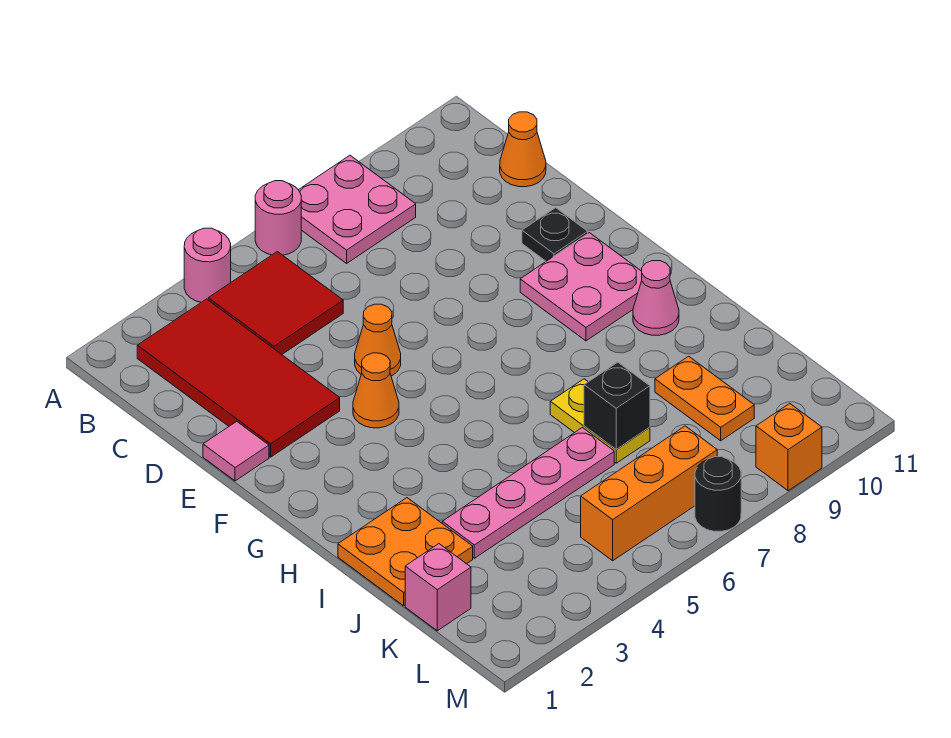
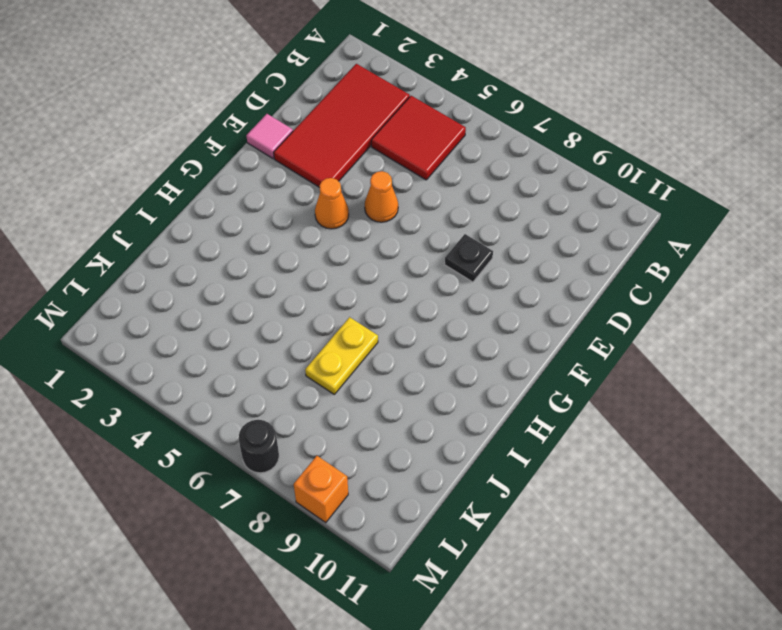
black plate E8 level 1 -> black plate E10 level 1
none -> pink round brick A4 level 1
none -> pink round brick A6 level 1
none -> pink plate A7:B8 level 1

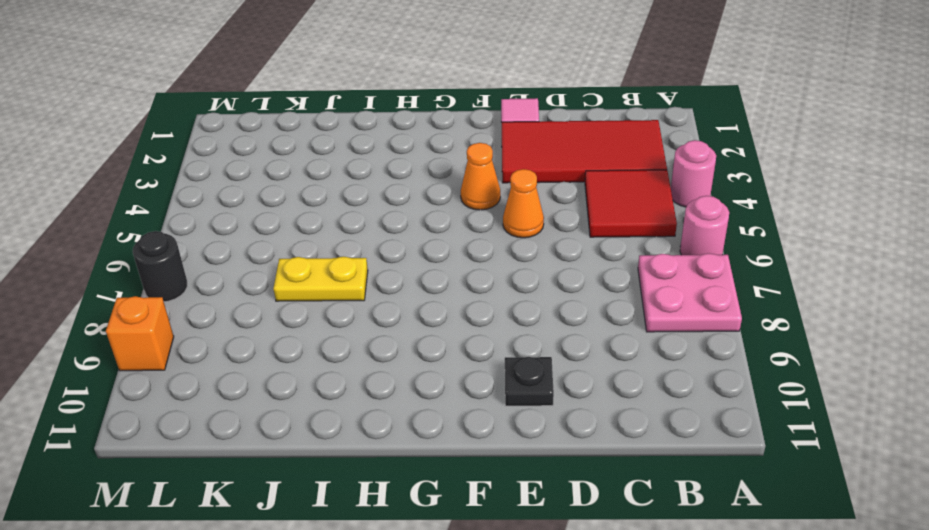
none -> orange cone C11 level 1
none -> pink plate F9:G10 level 1
none -> pink cone H10 level 1

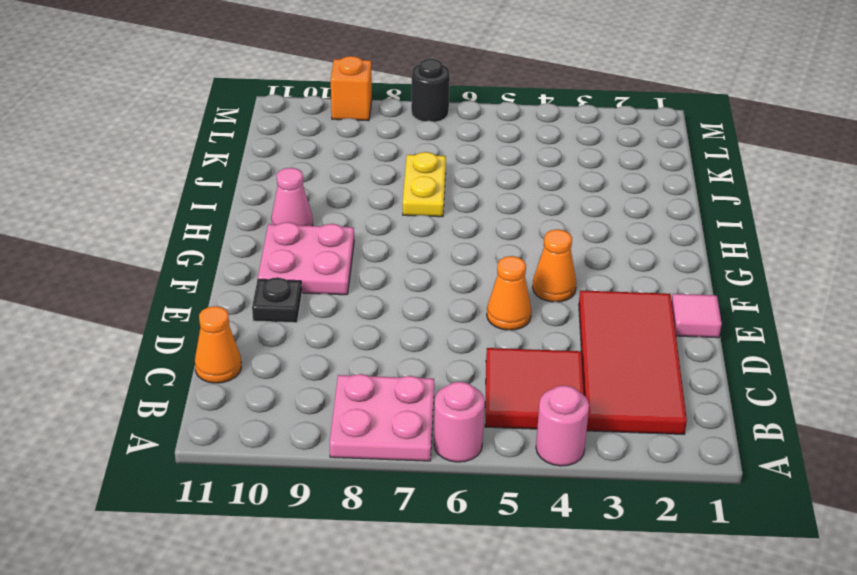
none -> orange plate I1:J2 level 1
none -> pink plate J3:J6 level 1
none -> orange plate J9:K9 level 1

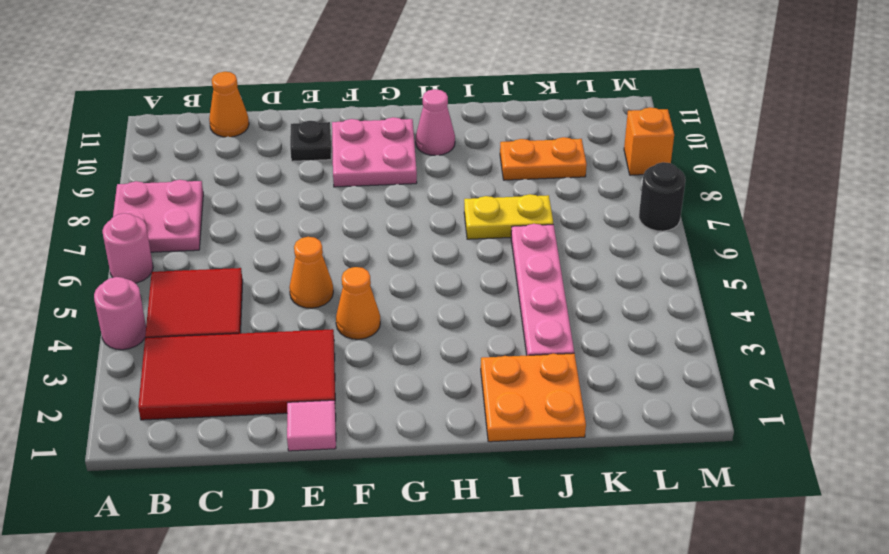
none -> pink brick K1 level 1
none -> orange brick L5:L7 level 1
none -> black brick J7 level 2

